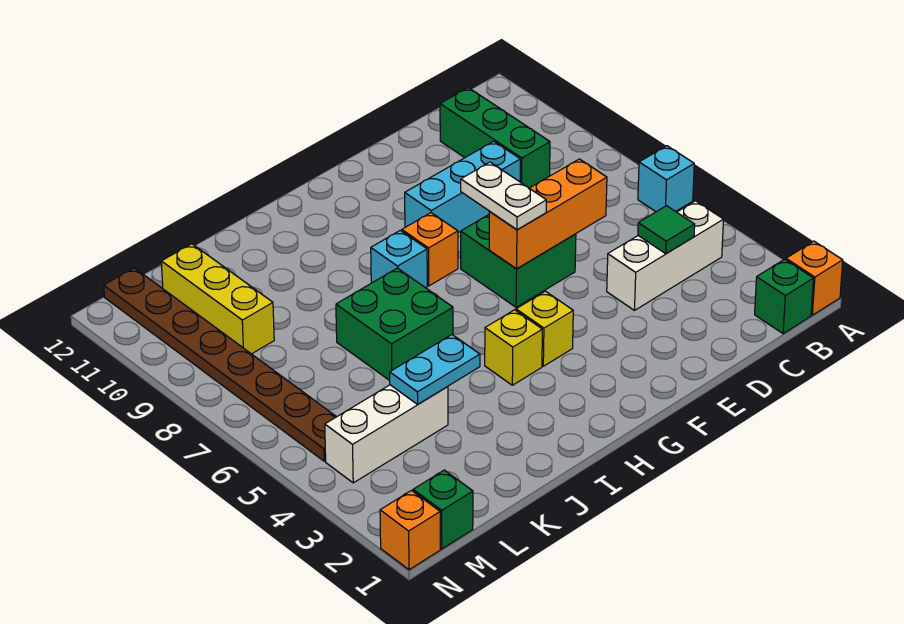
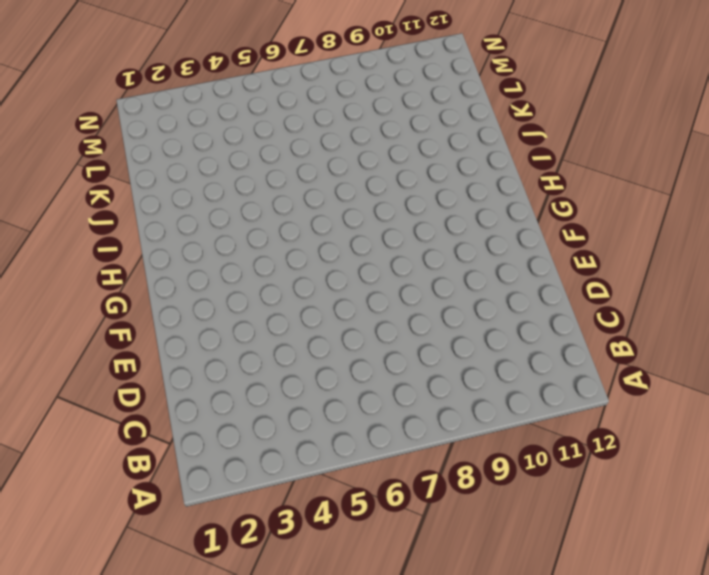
none -> orange brick A1 level 1
none -> cyan brick A6 level 1
none -> green brick B1 level 1

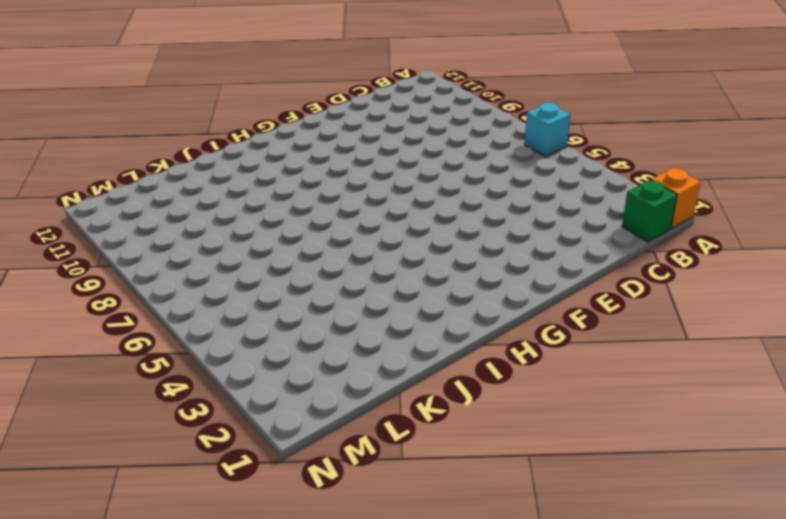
none -> white brick B4:D4 level 1
none -> green brick C9:C11 level 1
none -> cyan brick D9:F9 level 1

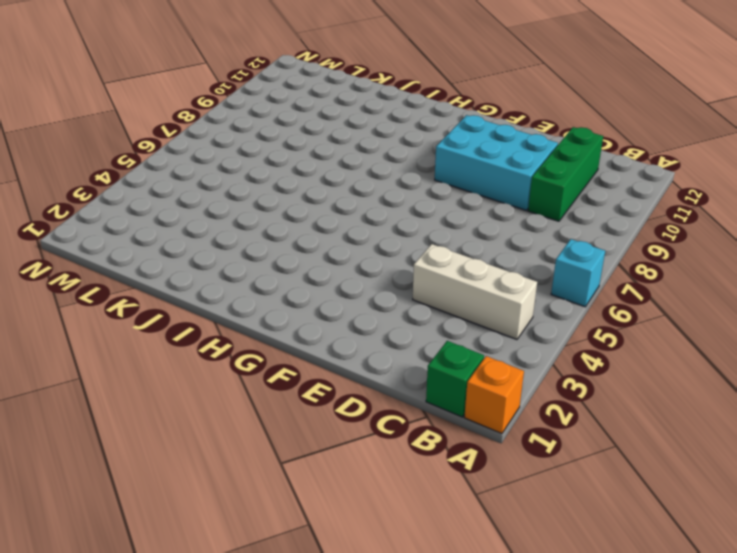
cyan brick D9:F10 level 1 -> cyan brick D9:F9 level 1
none -> green brick E6:F7 level 1
none -> yellow brick G4 level 1
none -> orange brick G8 level 1

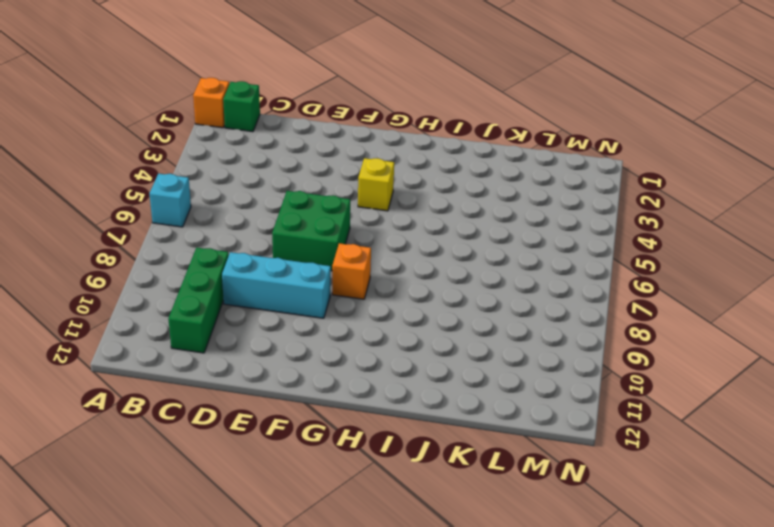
none -> white brick B4:D4 level 1
none -> yellow brick H4 level 1
none -> cyan brick H8 level 1

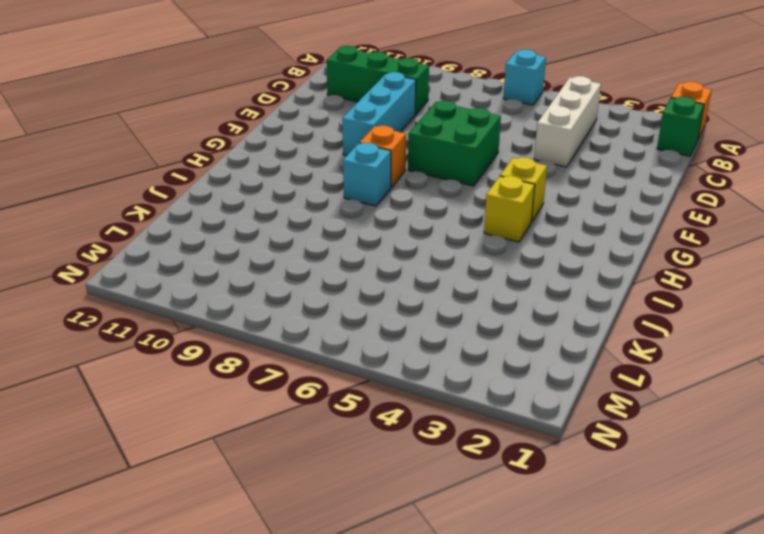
none -> green brick I6:J7 level 1
none -> white brick K4:M4 level 1
none -> yellow brick L9:L11 level 1

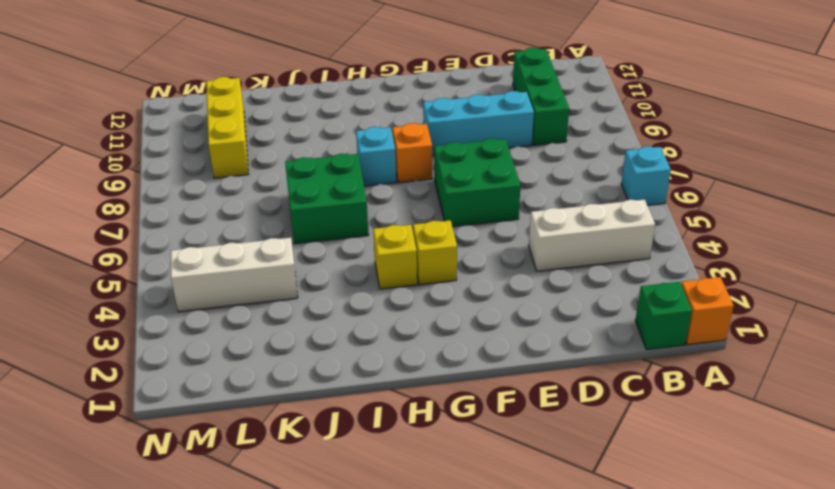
none -> green brick M1 level 1
none -> brown plate M5:M12 level 1
none -> orange brick N1 level 1

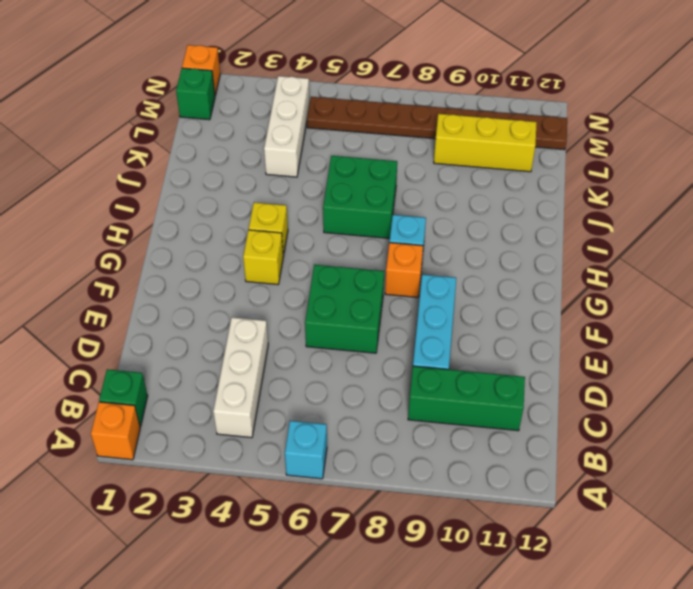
none -> green tile C4 level 2
none -> orange brick D6:F6 level 2
none -> cyan plate J4:K4 level 2

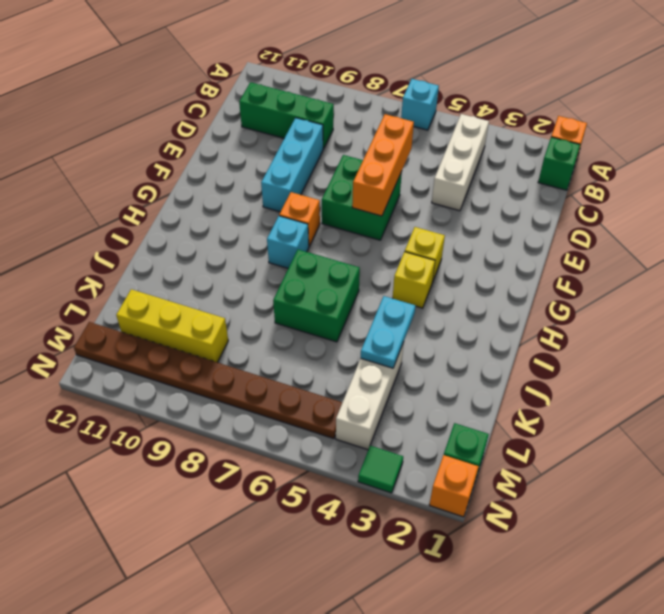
green tile N3 level 1 -> green tile C4 level 2
none -> white plate F6:F7 level 3

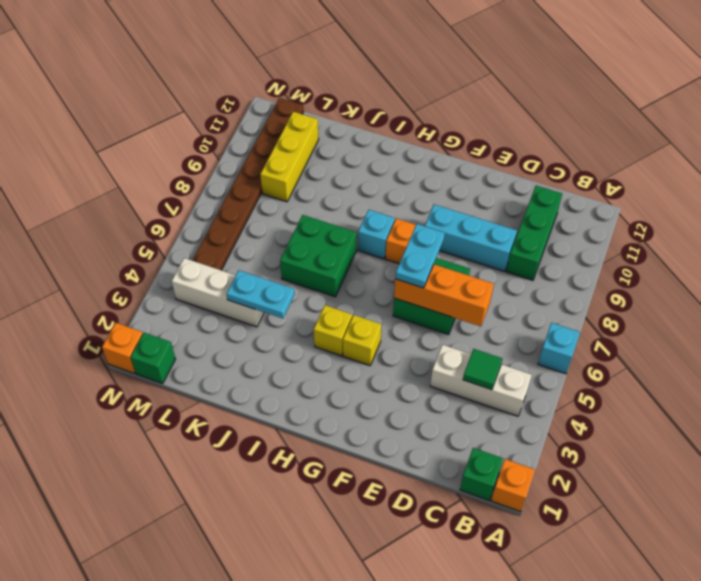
cyan plate F6:F7 level 3 -> white plate F6:F7 level 3

